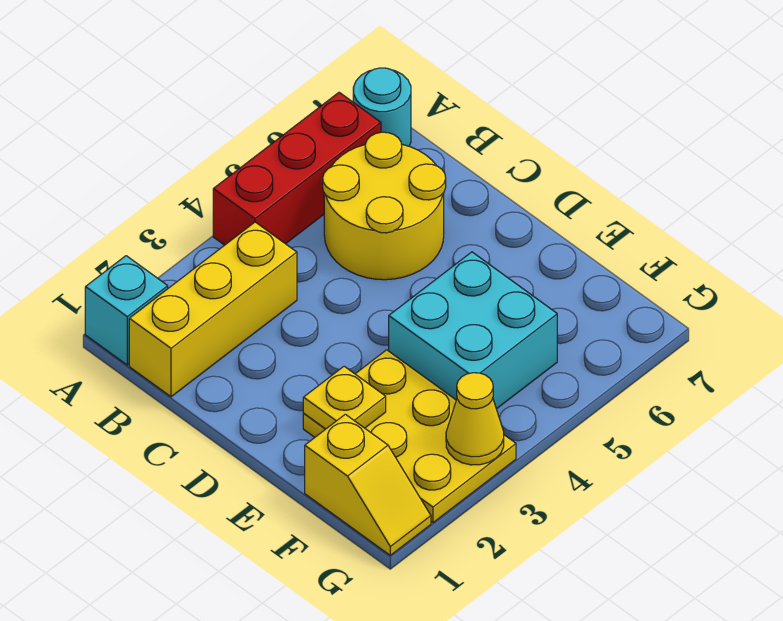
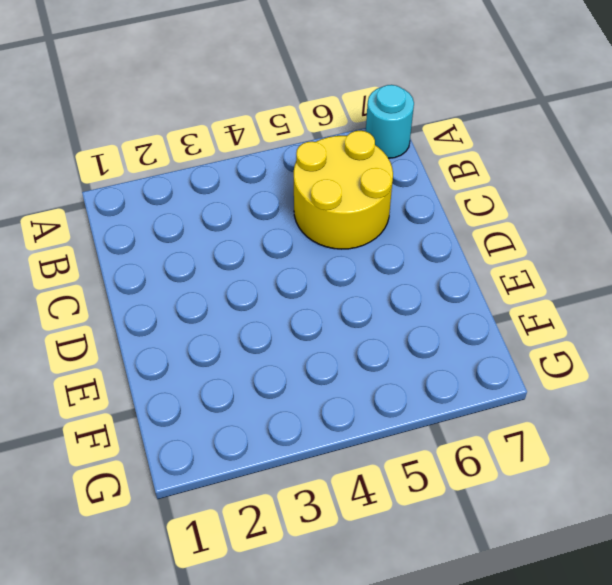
none -> cyan brick A1 level 1
none -> red brick A4:A6 level 1

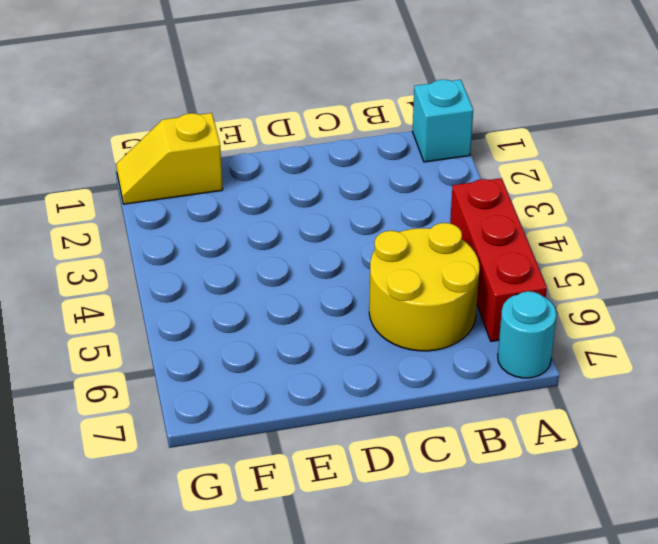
none -> yellow brick B1:B3 level 1
none -> yellow plate E2:G3 level 1

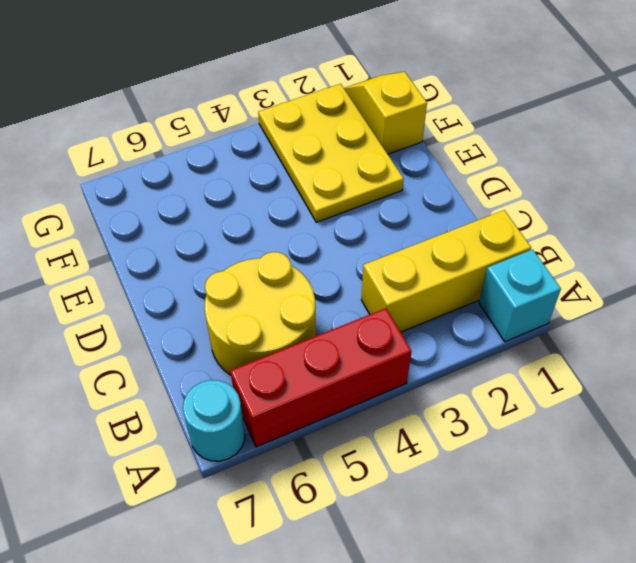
none -> cyan brick E4:F5 level 1
none -> yellow plate E2 level 2

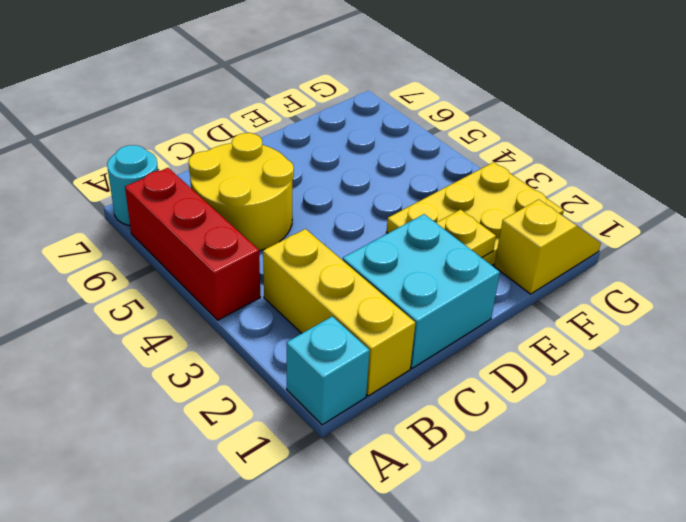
cyan brick C1:D2 level 1 -> cyan brick E4:F5 level 1
none -> yellow cone G3 level 2

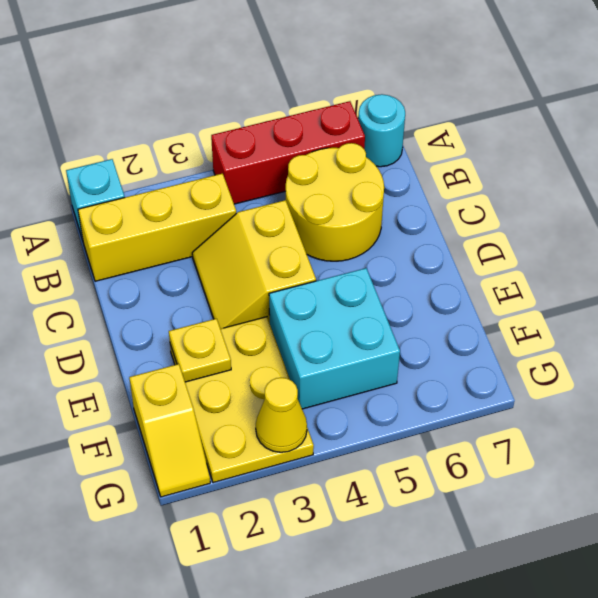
yellow slope C3:D4 level 1 top 4 -> none

